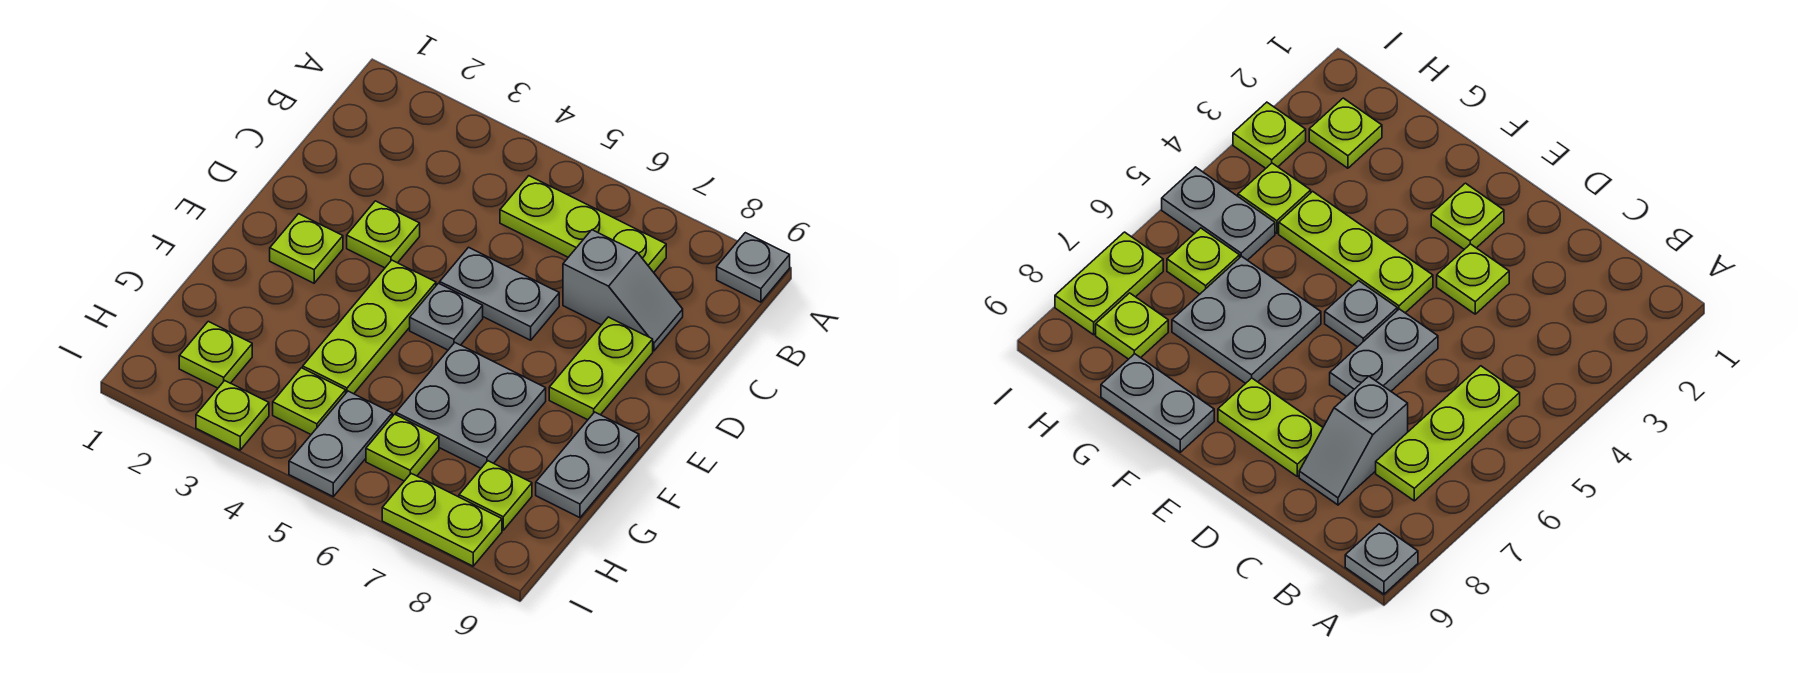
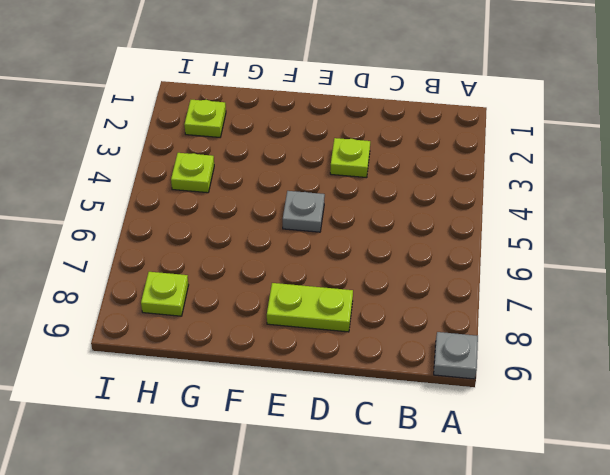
none -> lime plate B5:B7 level 1
none -> grey slope C7:C8 level 1 top 7
none -> grey plate D5:D6 level 1

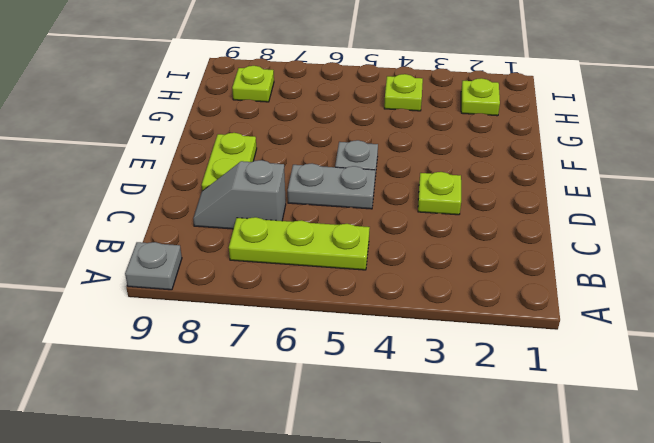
none -> lime plate E2 level 1
none -> lime plate E4:G4 level 1
none -> grey plate F6:G7 level 1

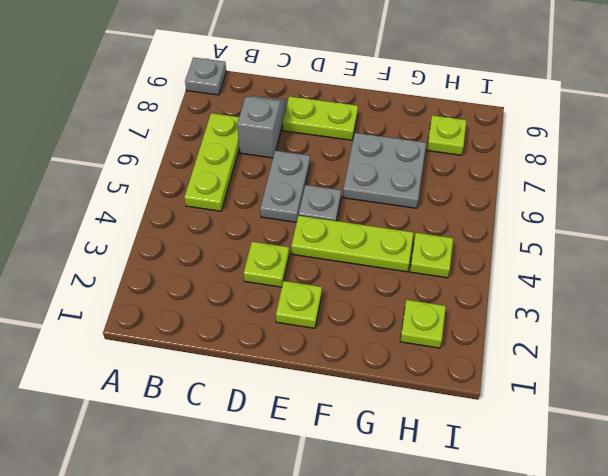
none -> grey plate F9:G9 level 1
none -> grey plate H5:I5 level 1
none -> lime plate H6 level 1

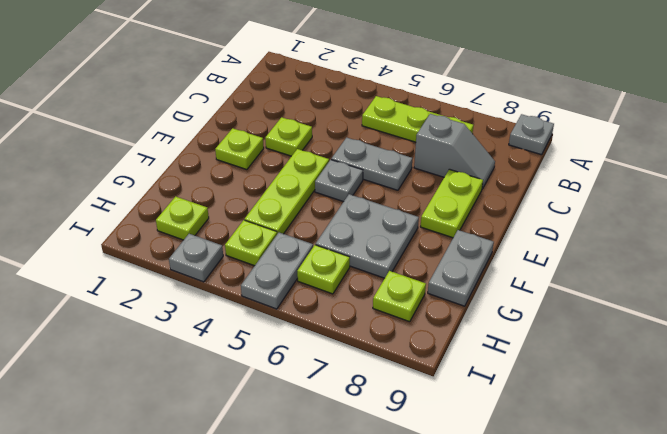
grey plate I3 level 1 -> lime plate I3 level 1
none -> lime plate I7:I8 level 1

